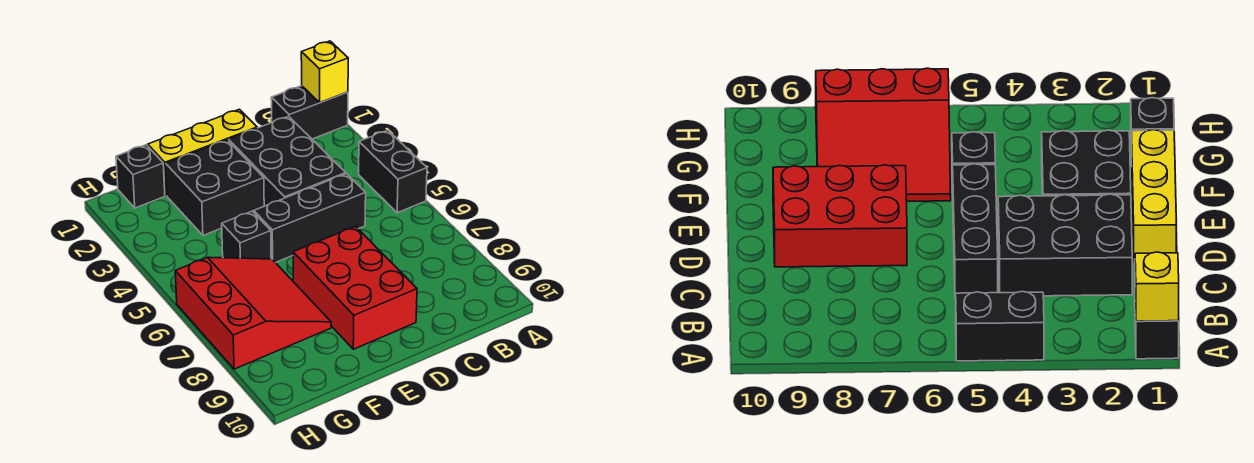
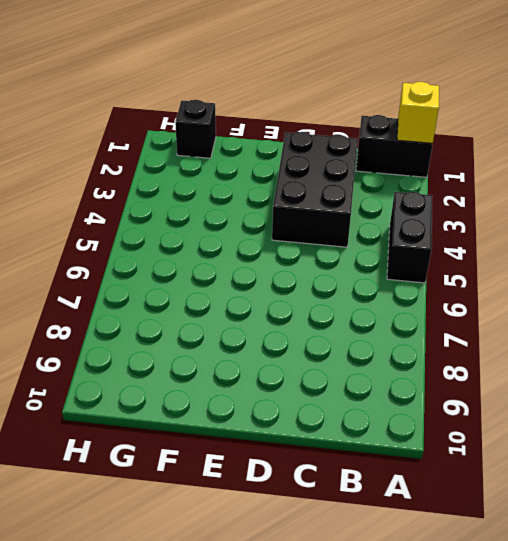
none -> black brick C5:E5 level 1
none -> yellow brick D1:F1 level 1

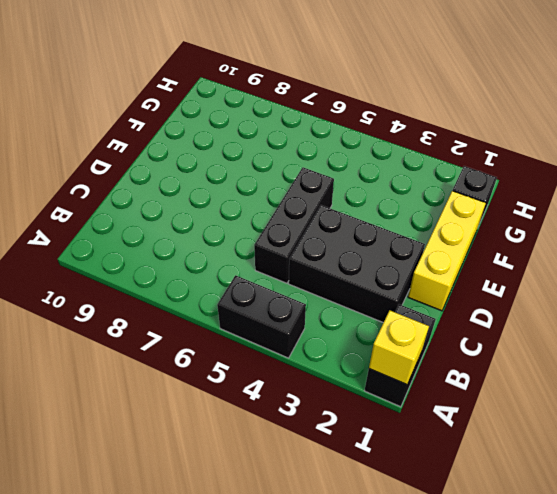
none -> red brick D7:E9 level 1
none -> black brick E2:F3 level 1

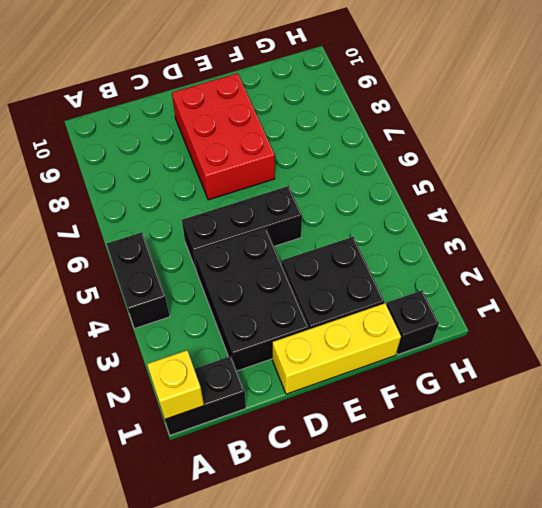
none -> black brick F5 level 1
none -> red slope F6:H8 level 1 top H

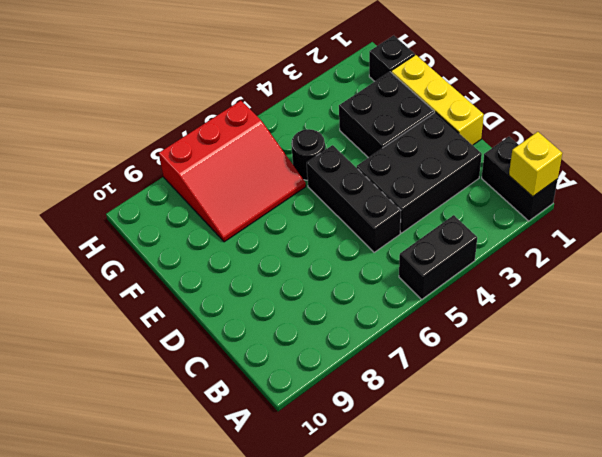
black round brick F5 level 1 -> black brick F5 level 1
none -> red brick D7:E9 level 1

